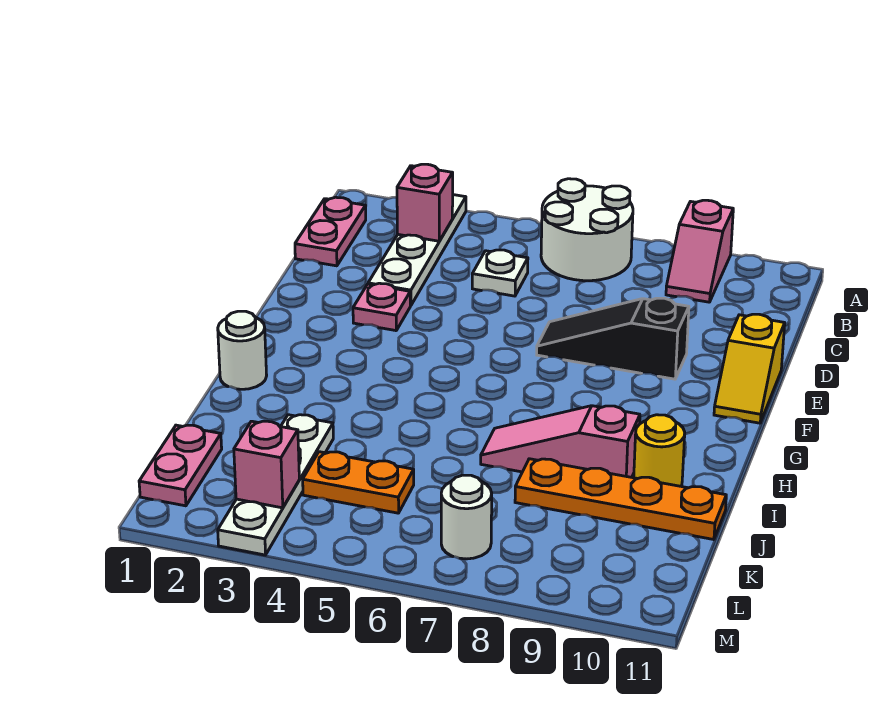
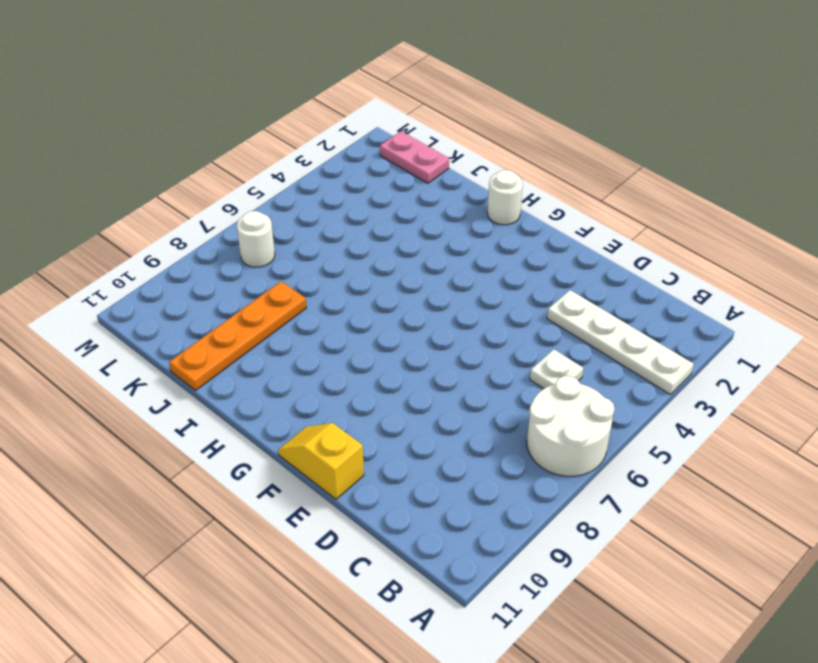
none -> pink slope A9:B9 level 1 top A
none -> pink plate B1:C1 level 1
none -> pink plate E3 level 1

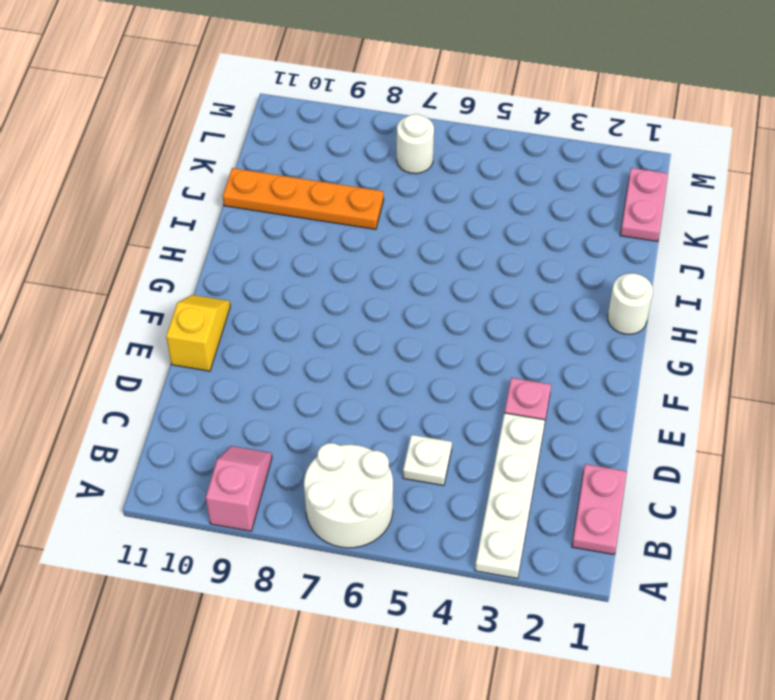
none -> black slope E7:E9 level 1 top 9
none -> pink slope I7:I9 level 1 top 9
none -> yellow round brick I10 level 1

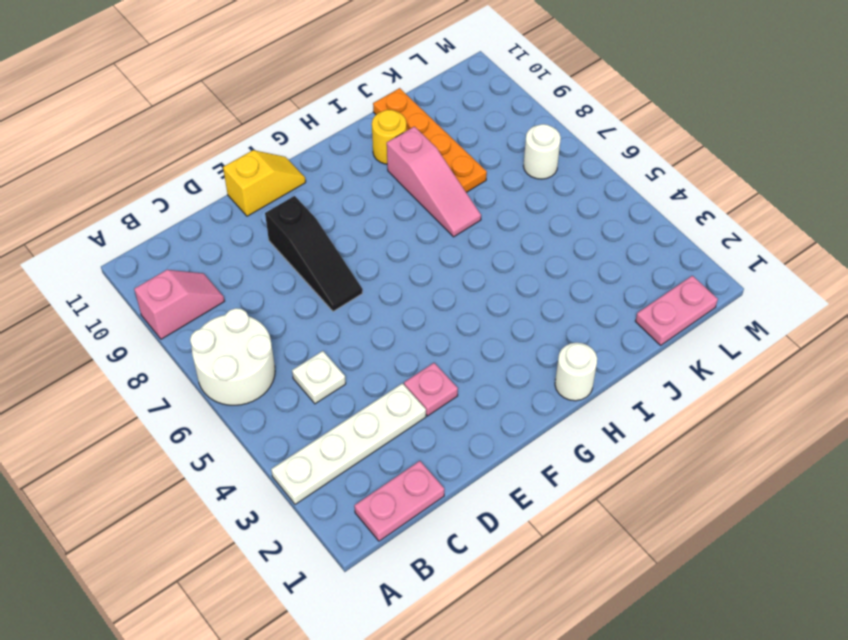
none -> white plate J3:M3 level 1
none -> orange plate K4:K5 level 1
none -> pink brick B3 level 2

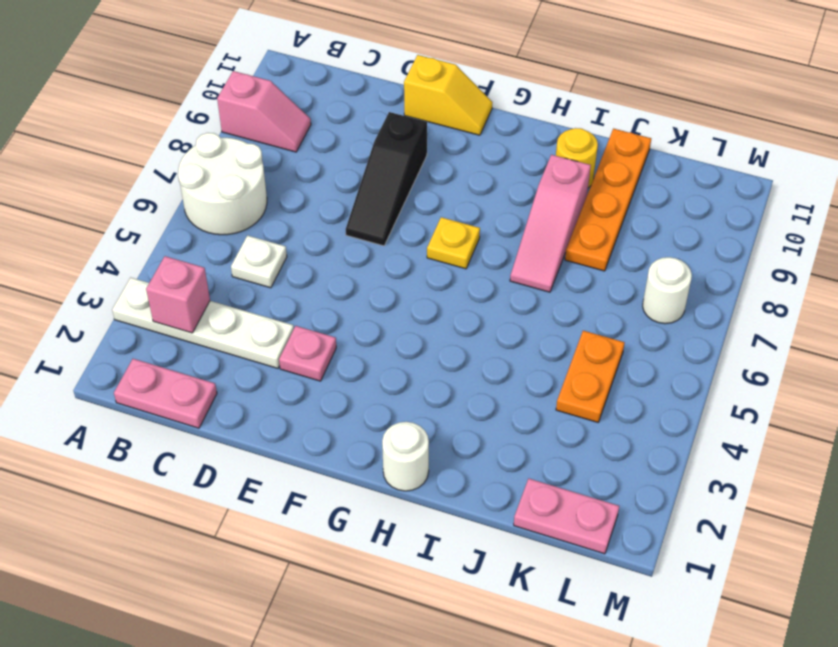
yellow plate G7 level 1 -> none
none -> white plate J3:M3 level 1
none -> pink brick L3 level 2

